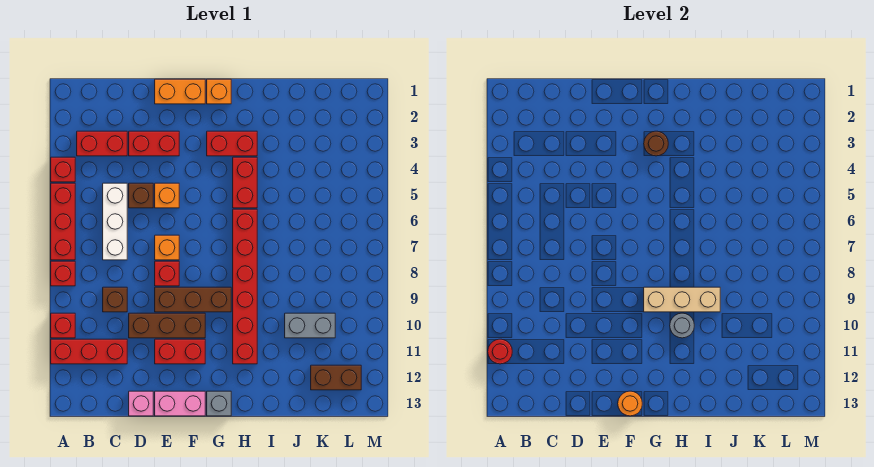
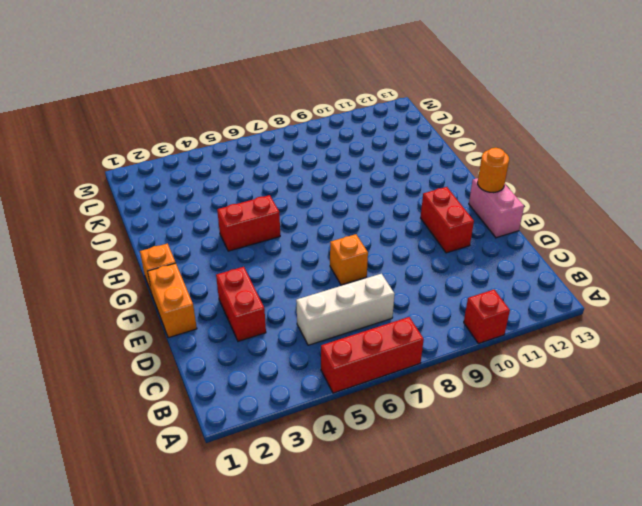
none -> red brick A4 level 1
none -> red brick A8 level 1
none -> red brick A11:C11 level 1
none -> red brick B3:C3 level 1

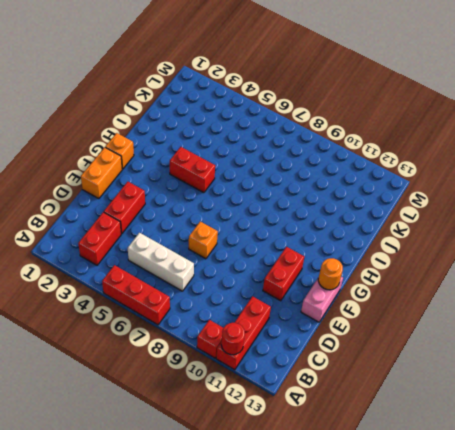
none -> red brick A4 level 1
none -> red brick A8 level 1
none -> brown brick C9 level 1
none -> brown brick D5 level 1

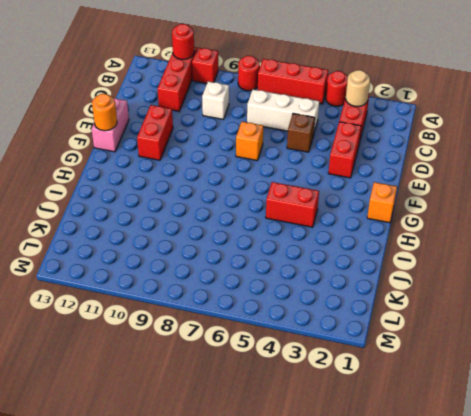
red round brick A4 level 1 -> red brick A4 level 1
red round brick A8 level 1 -> red brick A8 level 1
tan round brick B3 level 2 -> none
white brick C9 level 1 -> brown brick C9 level 1
none -> brown brick D10:F10 level 1
none -> pink brick D13 level 1
none -> orange brick E1:F1 level 1
none -> orange brick E5 level 1

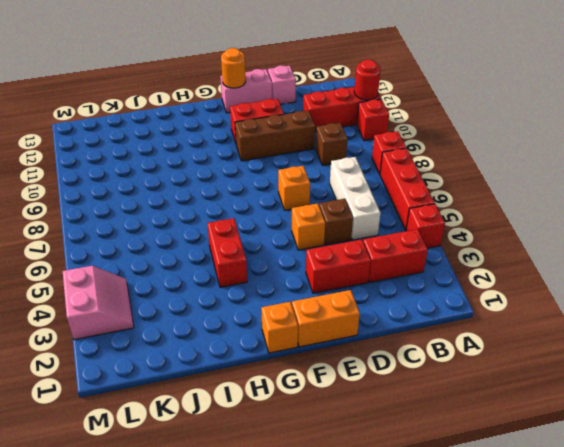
pink slope L3:M4 level 1 top M -> none
none -> red brick E8 level 1
none -> brown brick E9:G9 level 1
none -> red brick G3:H3 level 1
none -> grey brick G13 level 1

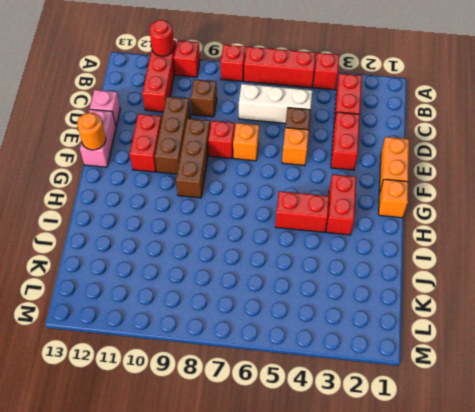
none -> grey brick G13 level 1
none -> red brick H6:H11 level 1
none -> grey brick J10:K10 level 1
none -> brown brick K12:L12 level 1

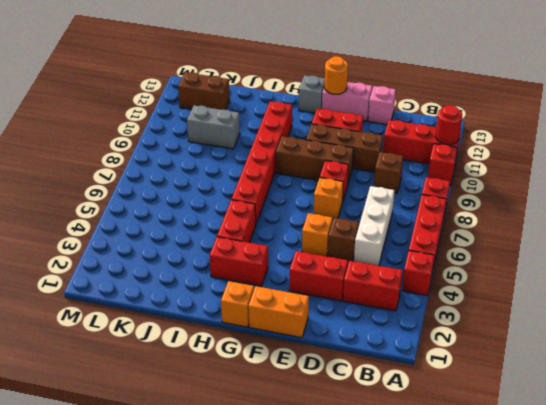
none -> brown round brick G3 level 2
none -> tan brick G9:I9 level 2
none -> grey round brick H10 level 2

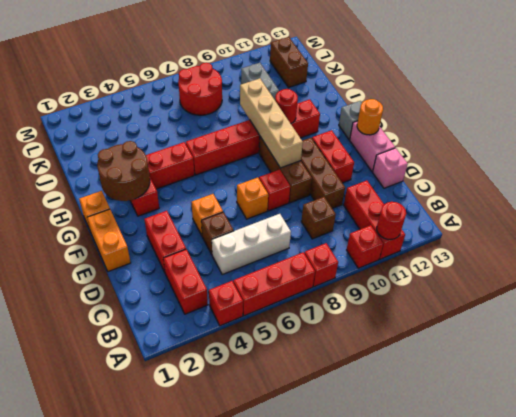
tan brick F9:I9 level 2 -> tan brick G9:I9 level 2
brown round brick G2:H3 level 2 -> brown round brick G3 level 2
red round brick H10 level 2 -> grey round brick H10 level 2
red round brick K7:L8 level 1 -> none

